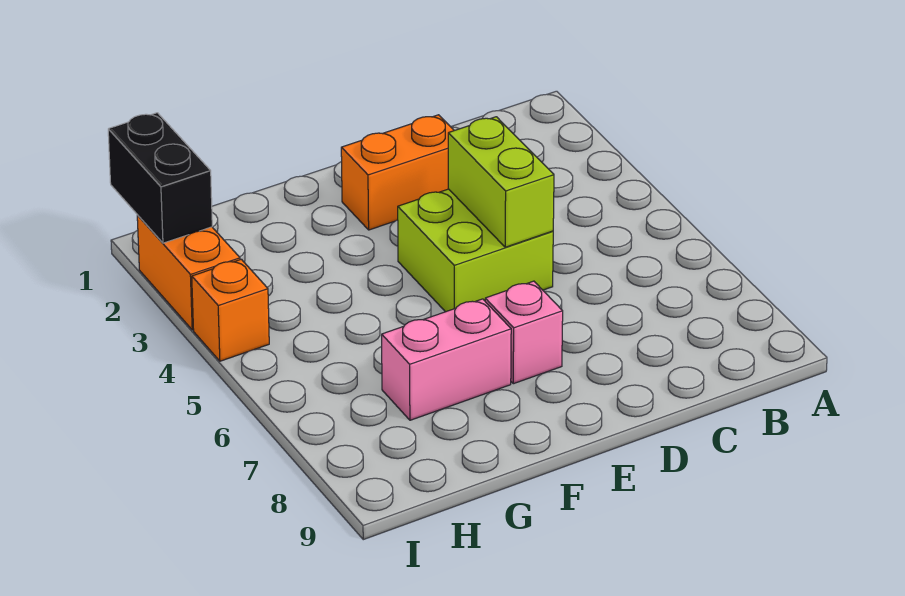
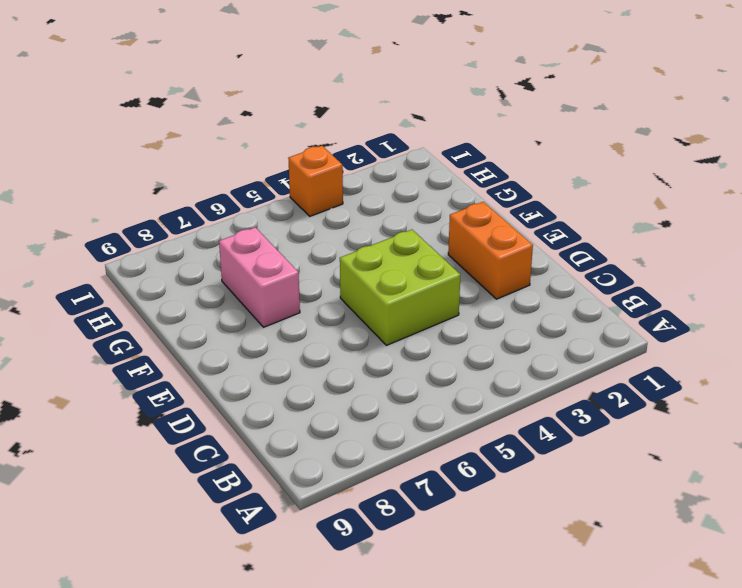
none -> pink brick E7 level 1
none -> orange brick I2:I3 level 1

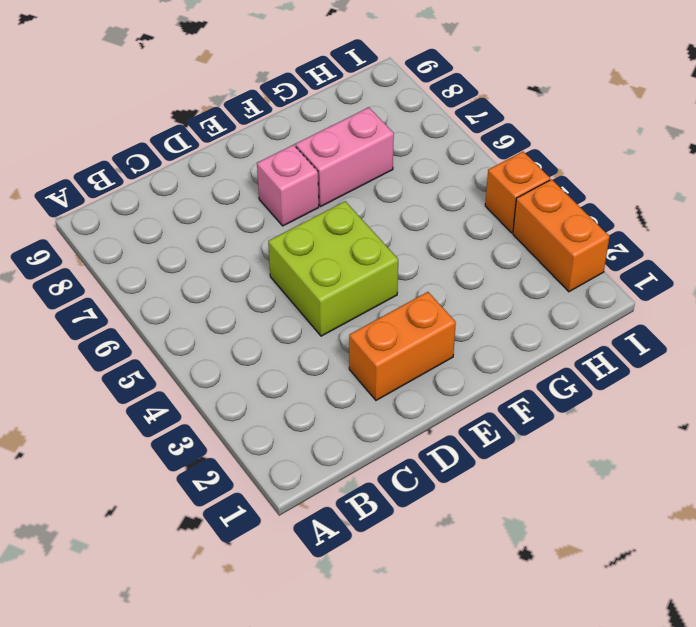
none -> lime brick D4:D5 level 2
none -> black brick I1:I2 level 2

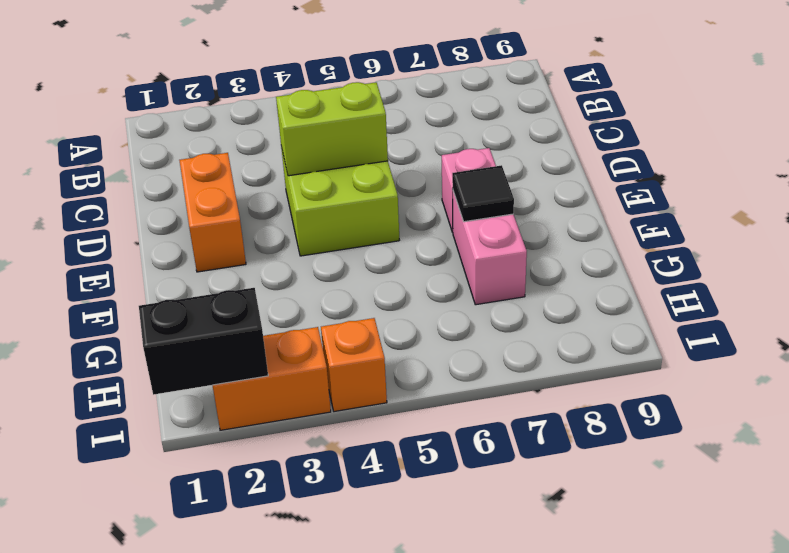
black tile F7 level 2 -> none

